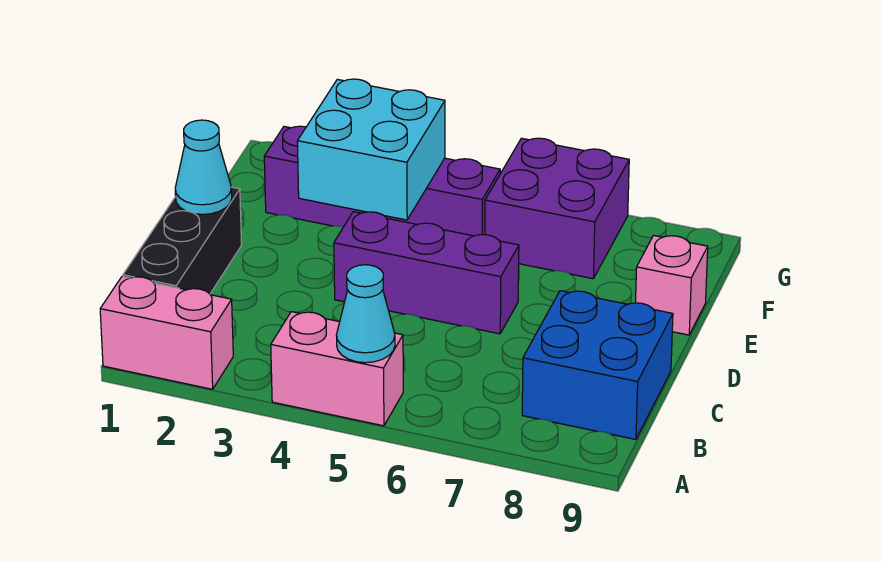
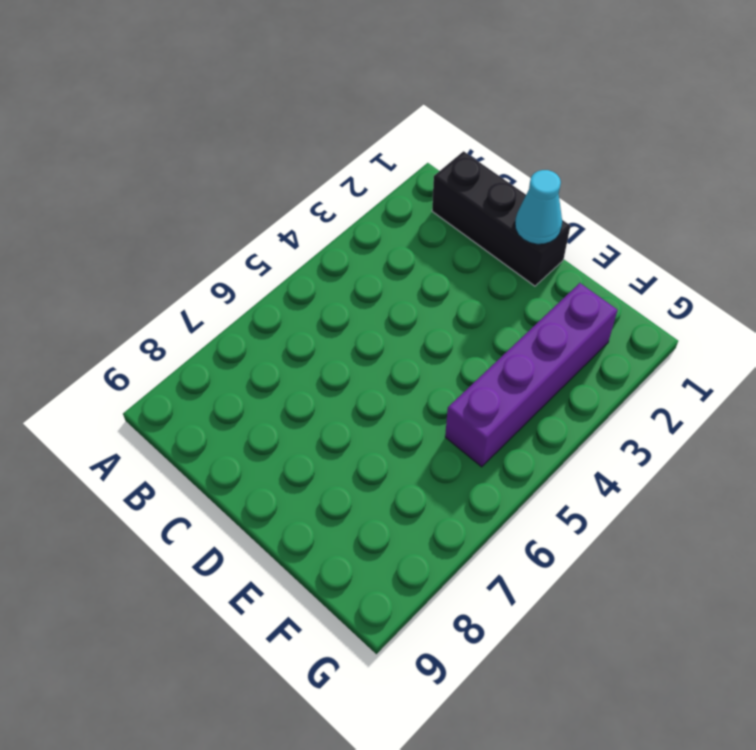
none -> pink brick A1:A2 level 1
none -> pink brick A4:A5 level 1

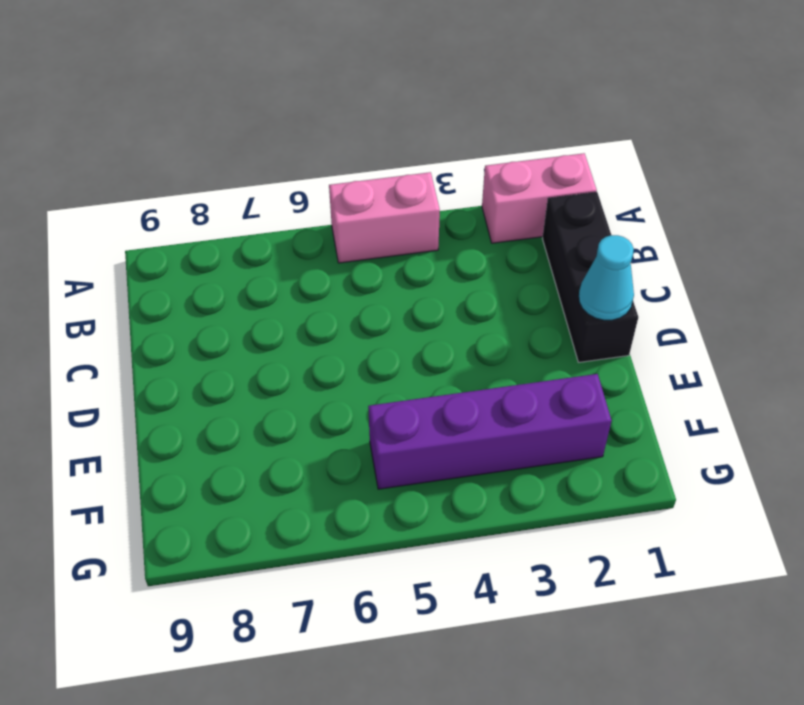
none -> blue brick B8:C9 level 1
none -> purple brick D4:D6 level 1

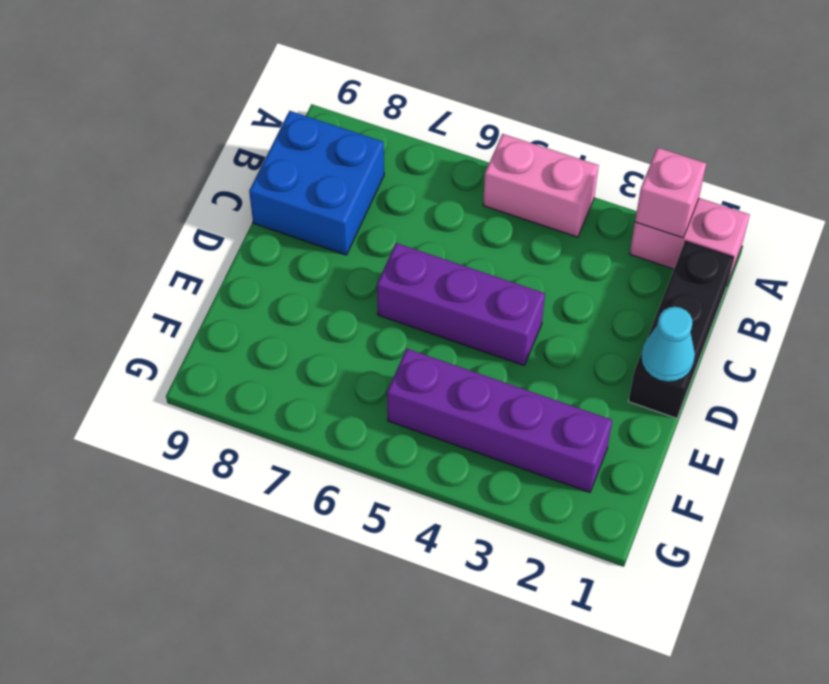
pink brick A2 level 2 -> pink brick E9 level 1
none -> purple brick F6:G7 level 1
none -> cyan cone A5 level 2

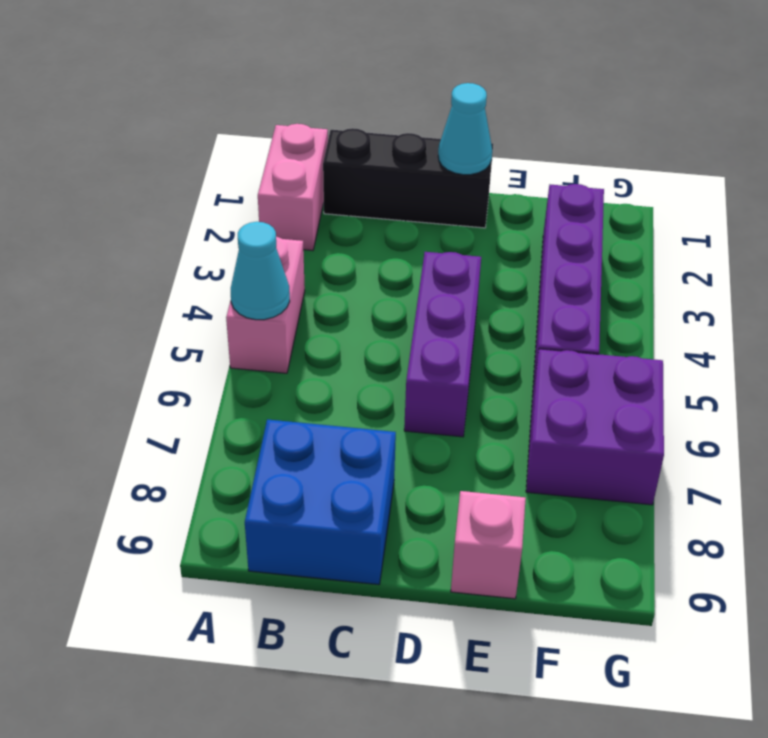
none -> cyan brick E3:F4 level 2

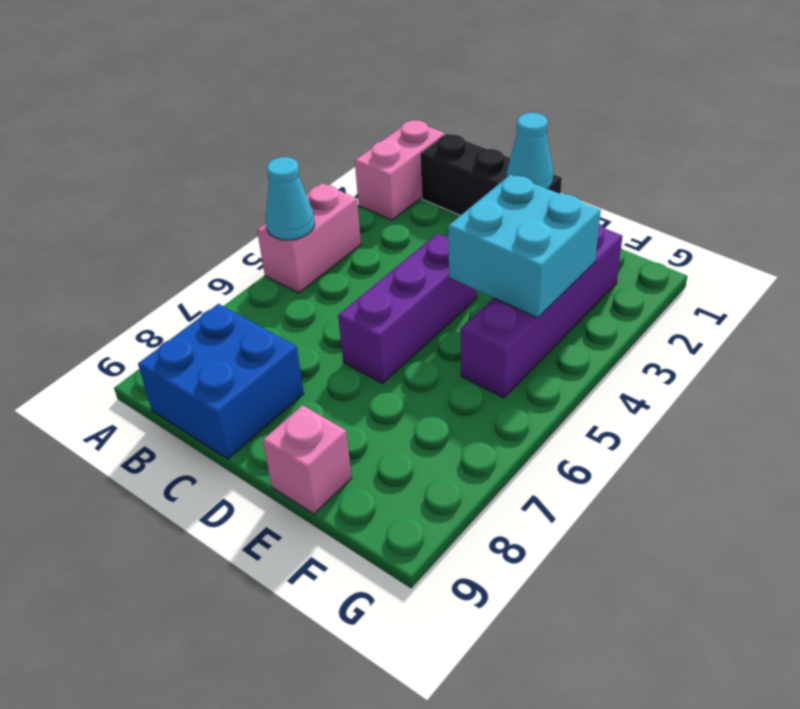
none -> purple brick F6:G7 level 1

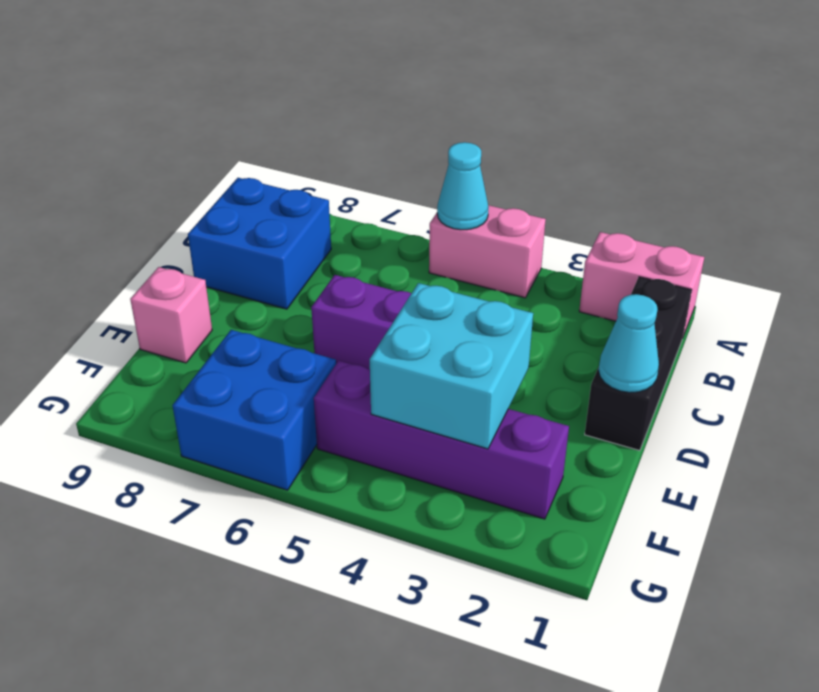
blue brick F6:G7 level 1 -> purple brick F6:G7 level 1

